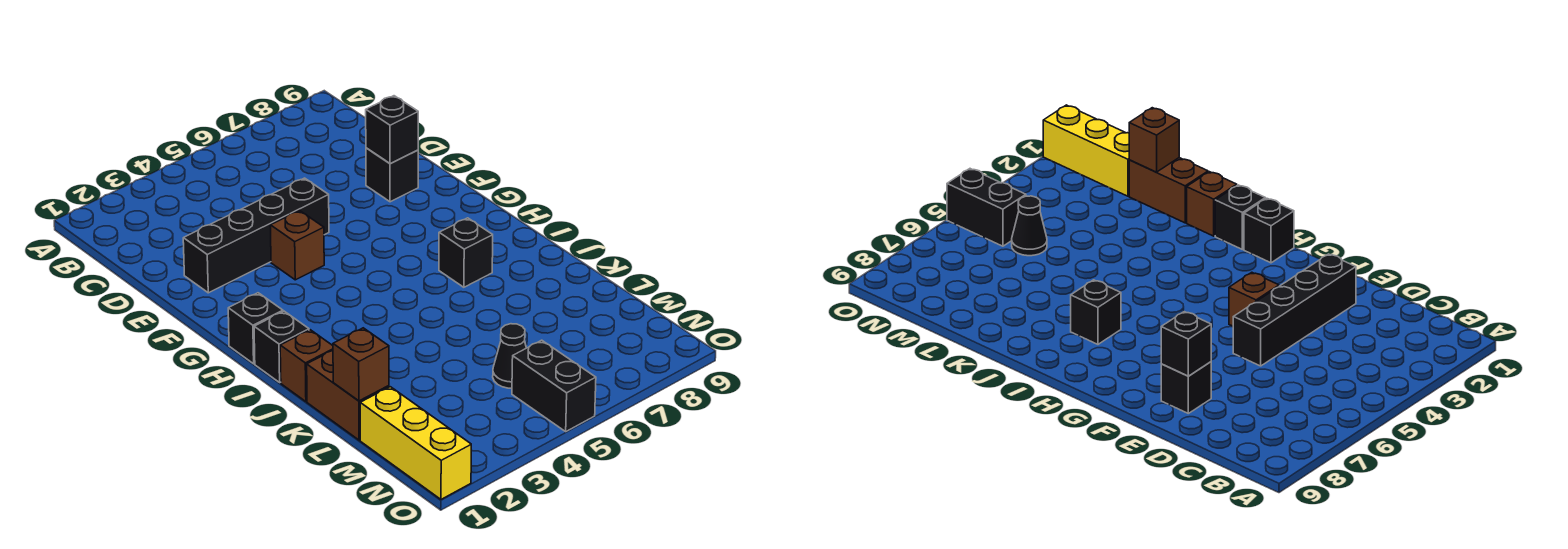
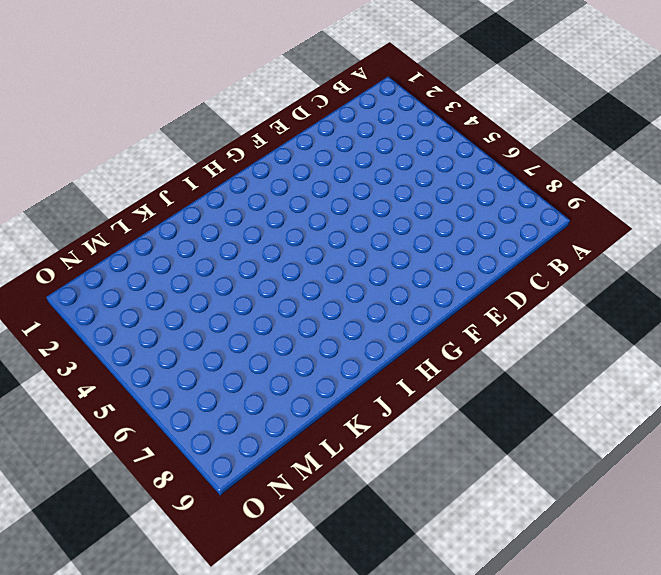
none -> black brick E2:E5 level 1
none -> black brick E8 level 1
none -> brown brick F4 level 1

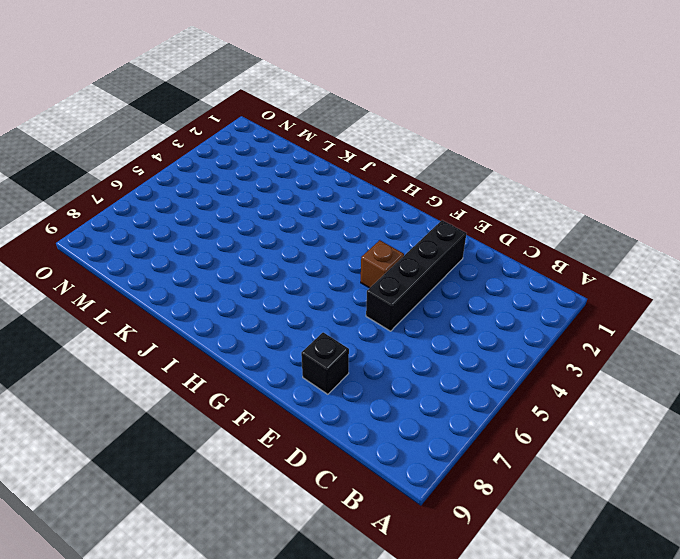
none -> black brick H1 level 1
none -> black brick I1 level 1
none -> black brick I7 level 1

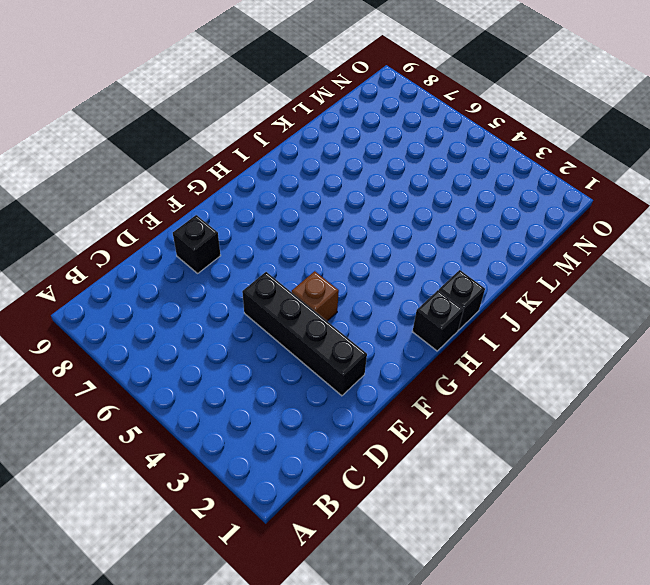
none -> black brick I7 level 1
none -> brown brick J1 level 1
none -> brown brick K1:L1 level 1

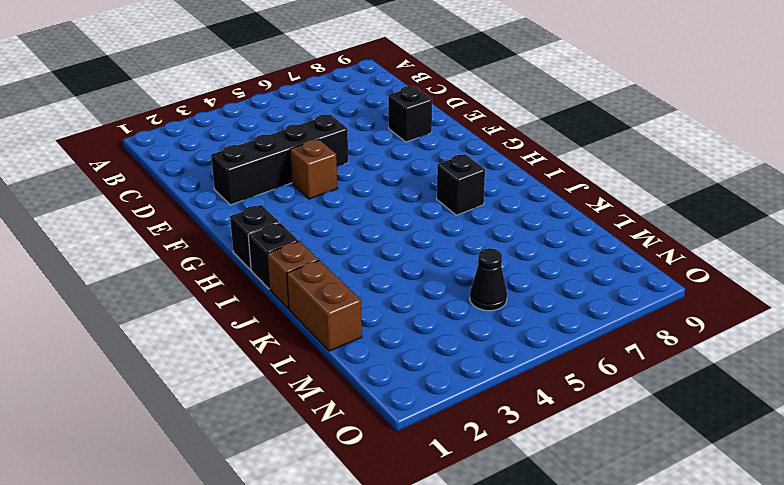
none -> yellow brick M1:O1 level 1
none -> black brick N5:O5 level 1
none -> black brick E8 level 2

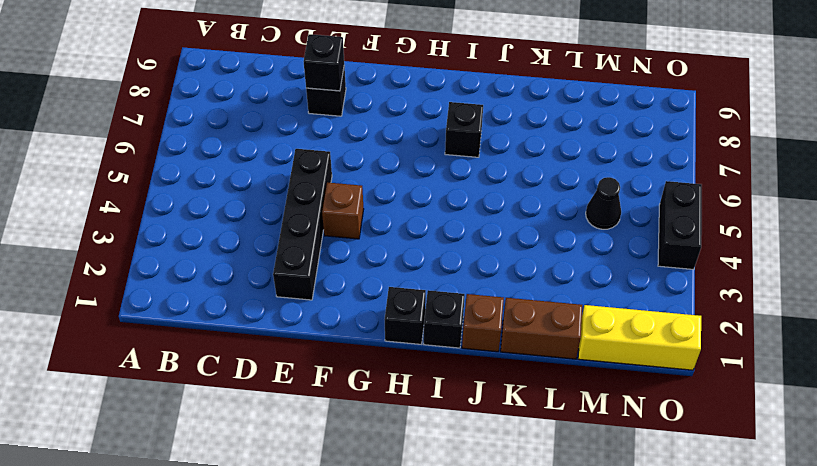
black brick O4:O5 level 1 -> black brick N5:O5 level 1
none -> brown brick L1 level 2

